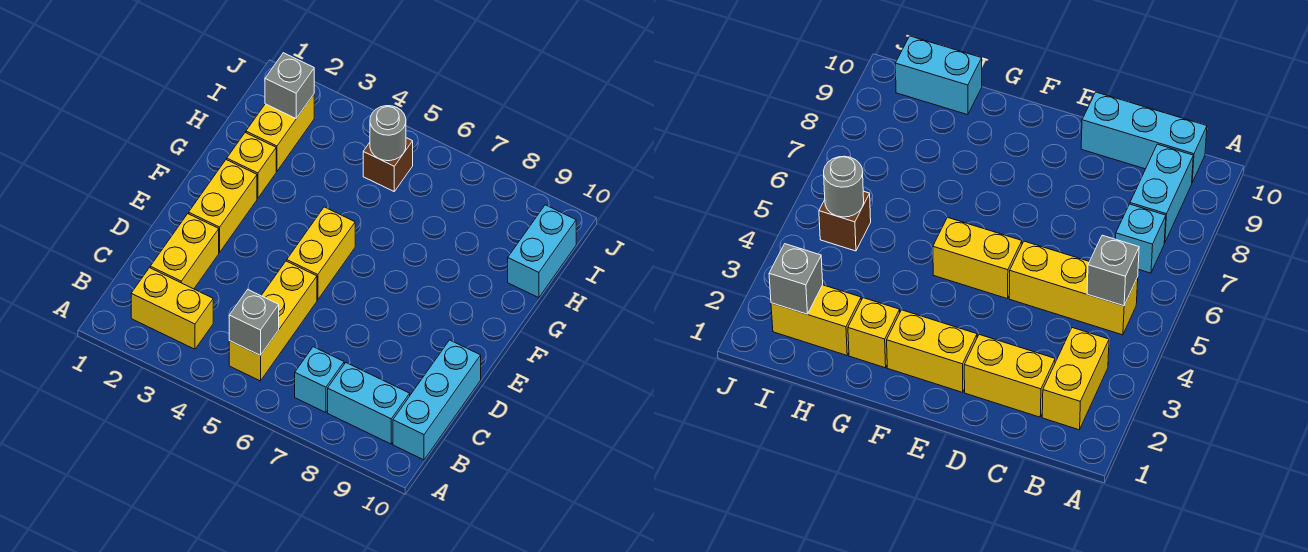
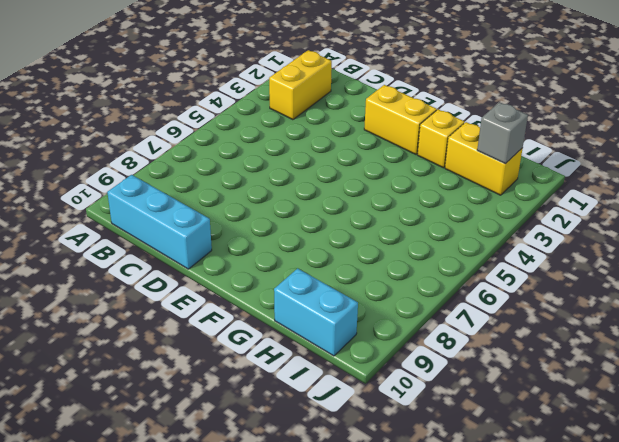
none -> yellow brick B5:D5 level 1
none -> cyan brick B7 level 1
none -> cyan brick B8:B9 level 1

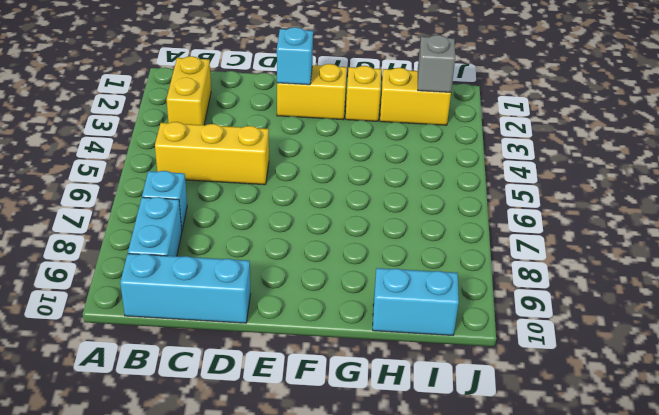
cyan brick E2 level 2 -> none
none -> yellow brick C2:D2 level 1
none -> yellow brick E5:F5 level 1
none -> brown brick I5 level 1

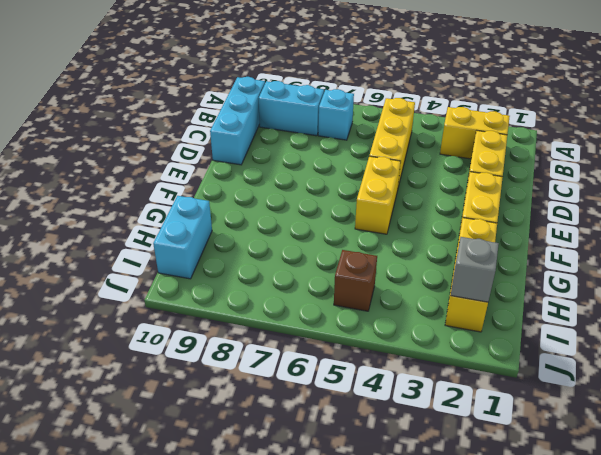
none -> grey brick B5 level 2
none -> grey round brick I5 level 2

